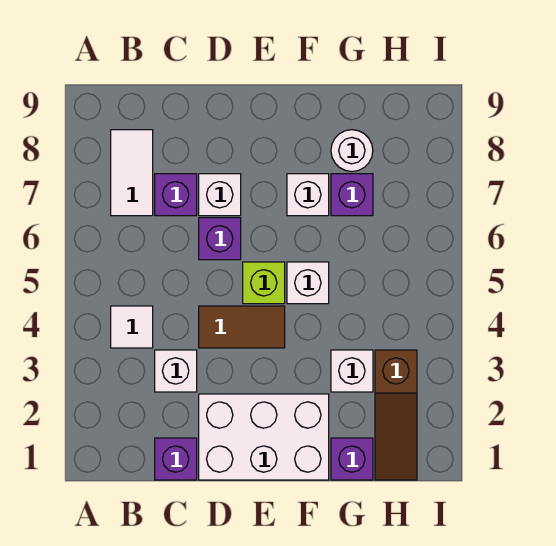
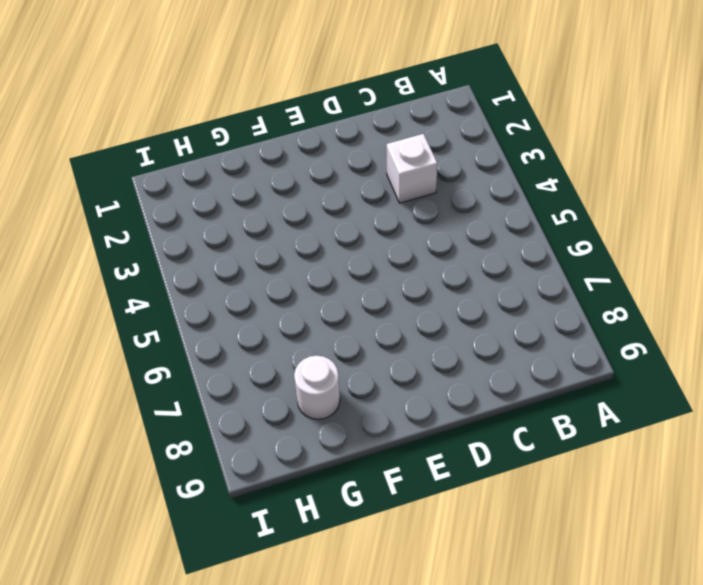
none -> white tile B4 level 1
none -> white tile B7:B8 level 1
none -> purple brick C1 level 1

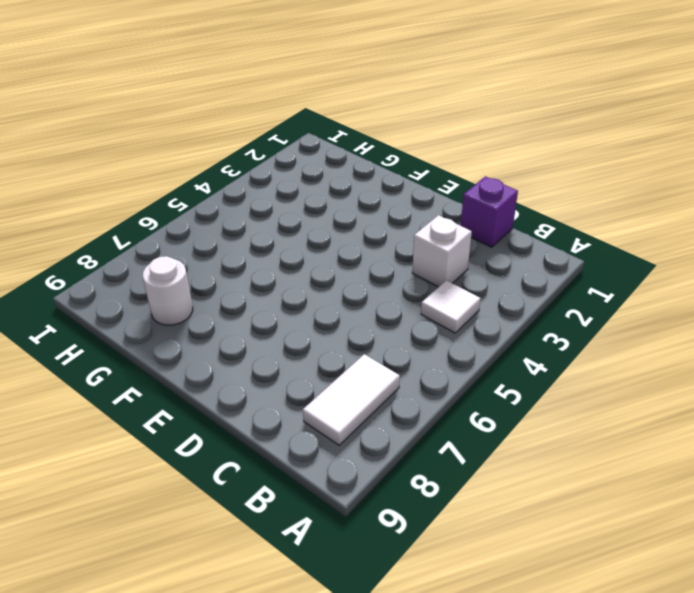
none -> purple brick C7 level 1
none -> white brick D1:F2 level 1
none -> brown tile D4:E4 level 1

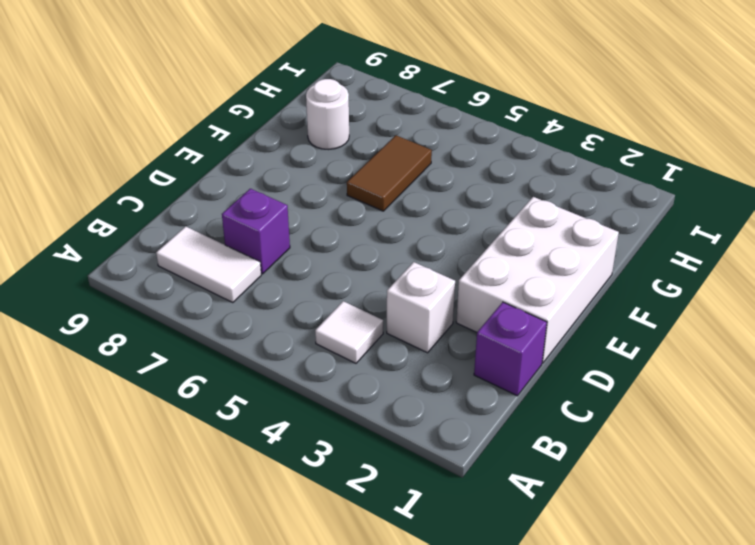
brown tile F6:G6 level 1 -> brown tile D4:E4 level 1
none -> purple brick D6 level 1
none -> white brick D7 level 1
none -> lime brick E5 level 1

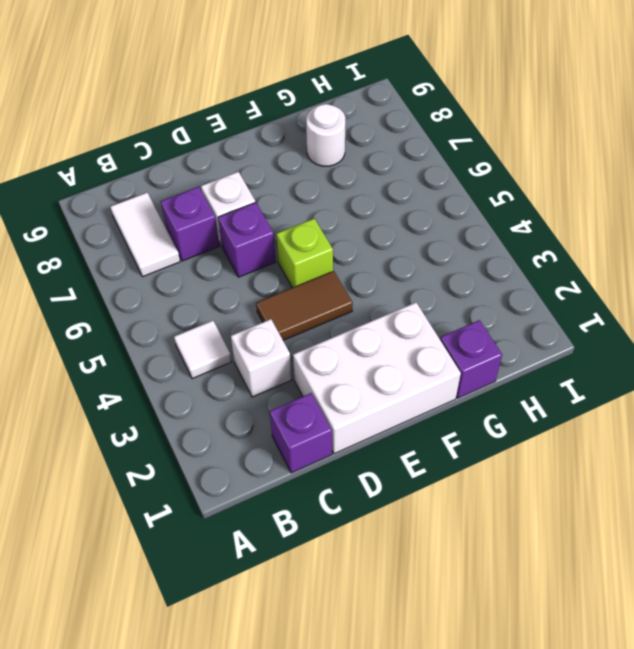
none -> white brick F5 level 1
none -> white brick F7 level 1
none -> white brick G3 level 1

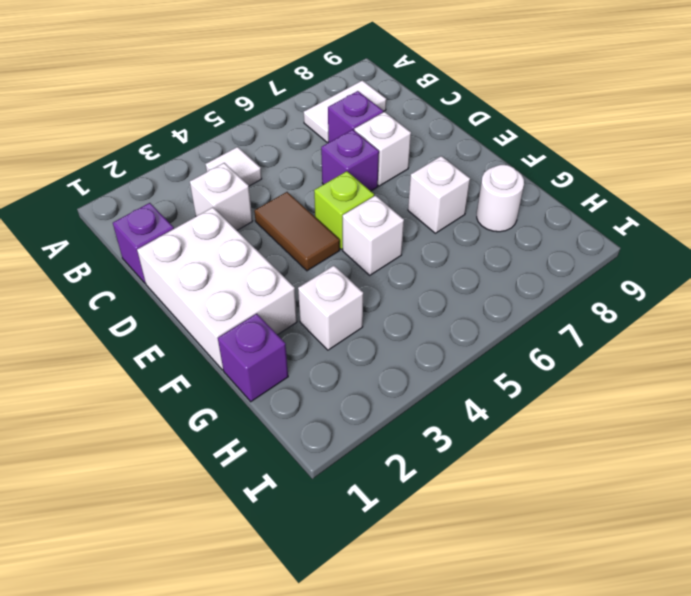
none -> purple brick G7 level 1
none -> brown slope H1:H3 level 1 top 3

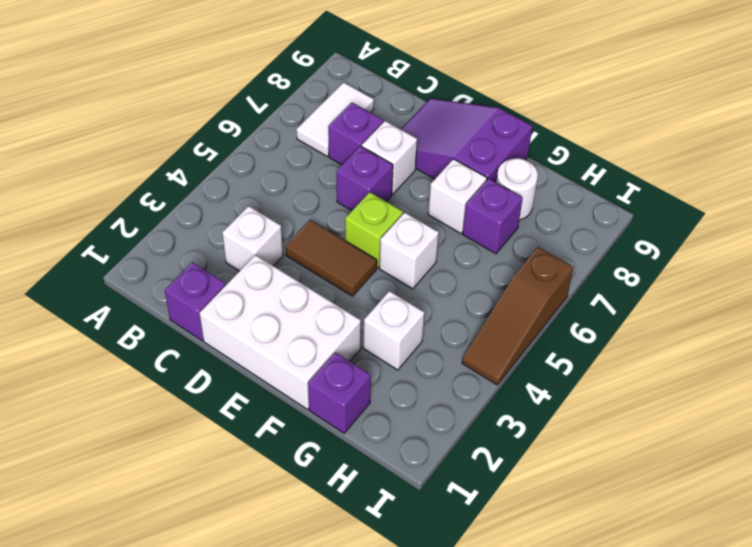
purple slope D8:F9 level 1 top F -> none
brown slope I4:I6 level 1 top 6 -> brown slope H1:H3 level 1 top 3
none -> white tile B4 level 1

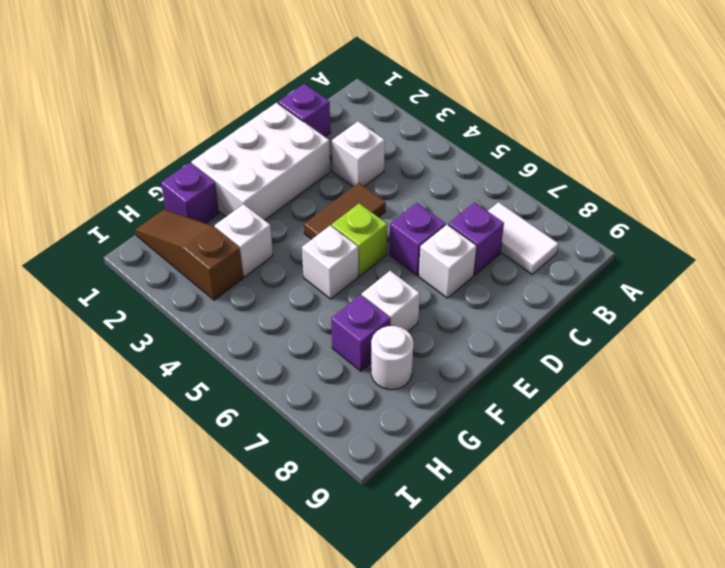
none -> white tile B4 level 1

